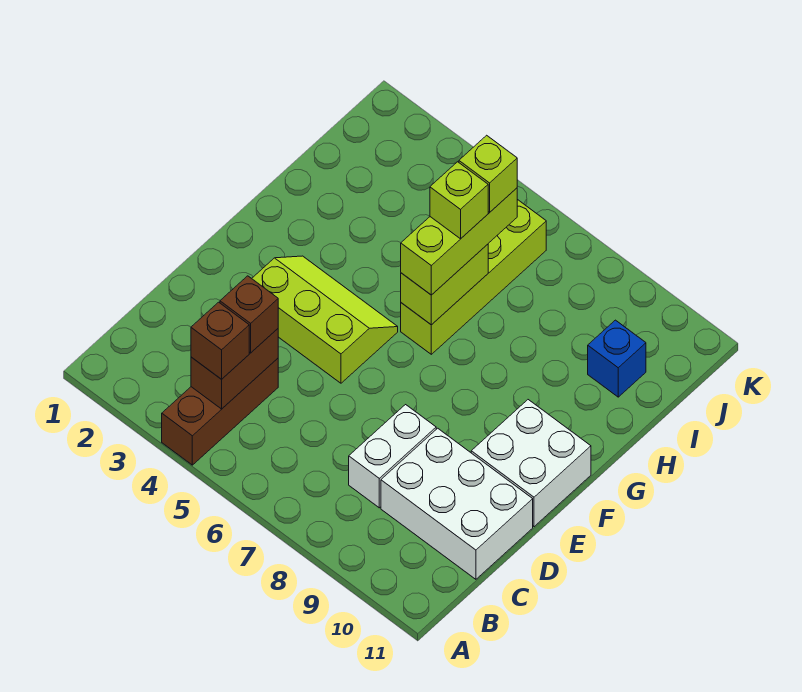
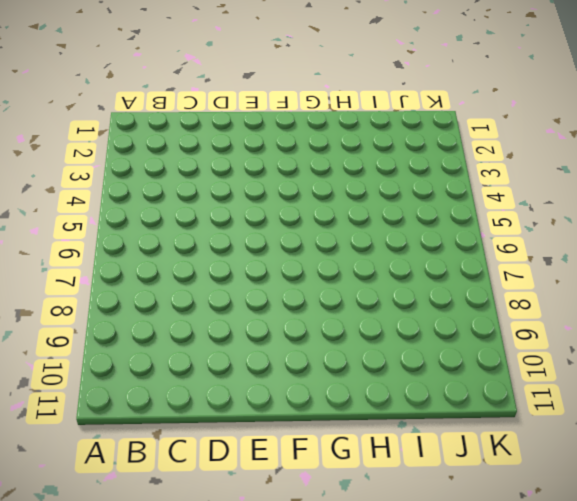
none -> brown brick A4:C4 level 1
none -> white brick C8:D8 level 1
none -> white brick C9:D11 level 1

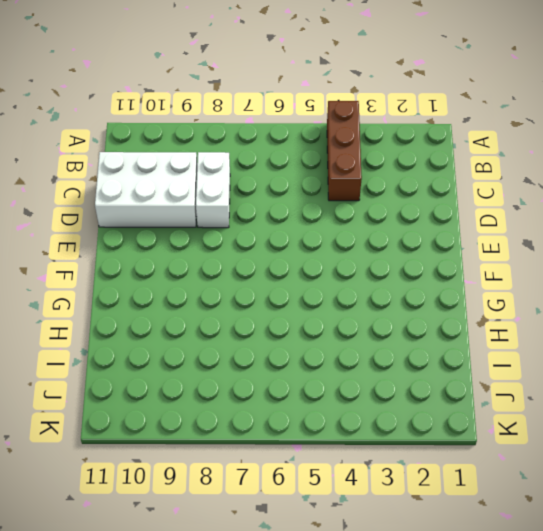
none -> lime slope E3:F5 level 1 top E
none -> white brick E10:F11 level 1
none -> lime brick G6:J6 level 1

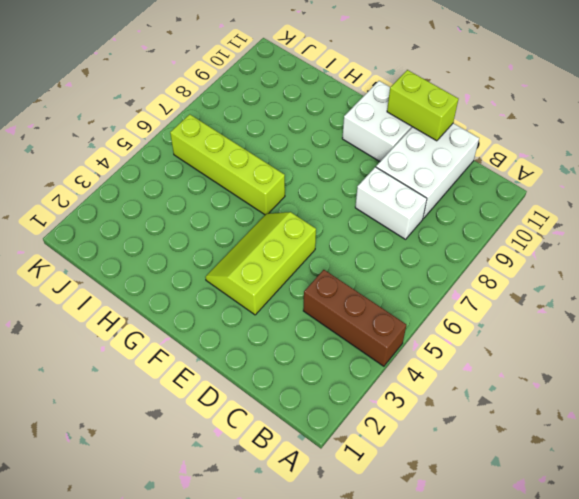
lime brick D11:E11 level 2 -> lime brick G6:H6 level 2
none -> blue brick I10 level 1
none -> brown brick B4:C4 level 2
none -> brown brick B4 level 3

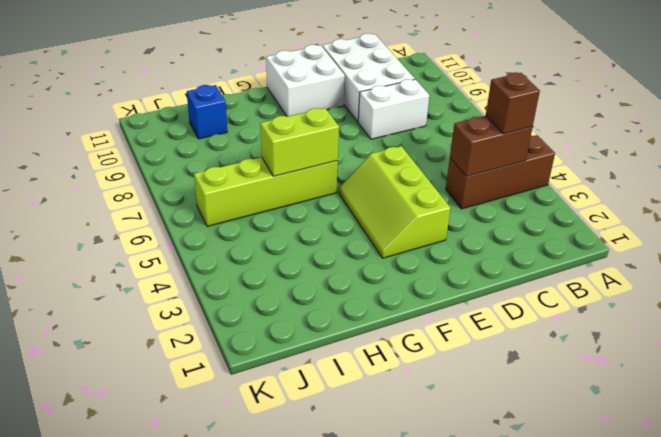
none -> brown brick C4 level 3
none -> lime brick G6:I6 level 3
none -> lime brick H6 level 4

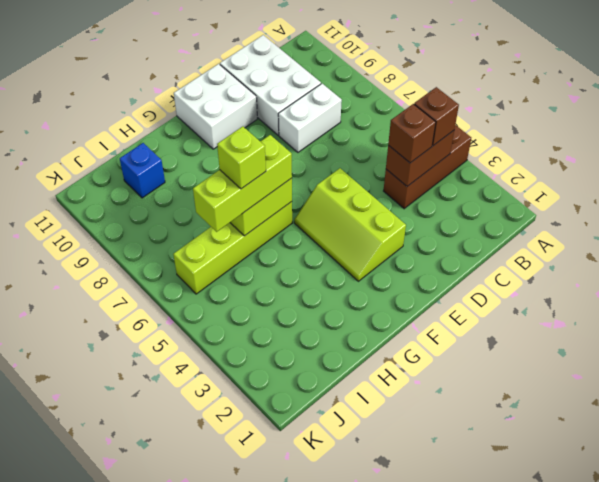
none -> lime brick I6 level 4

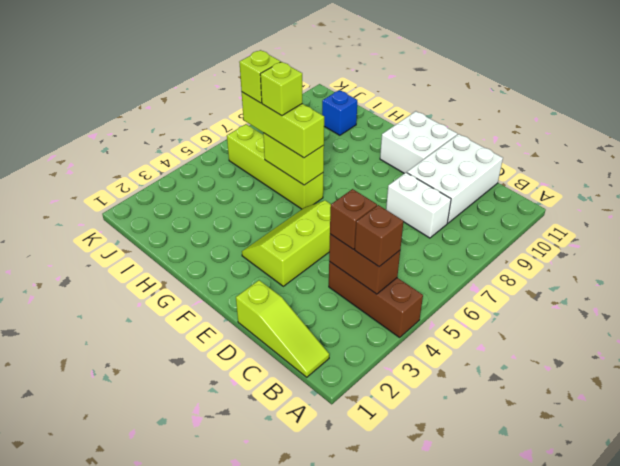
lime slope B1:D1 level 1 top D -> none

